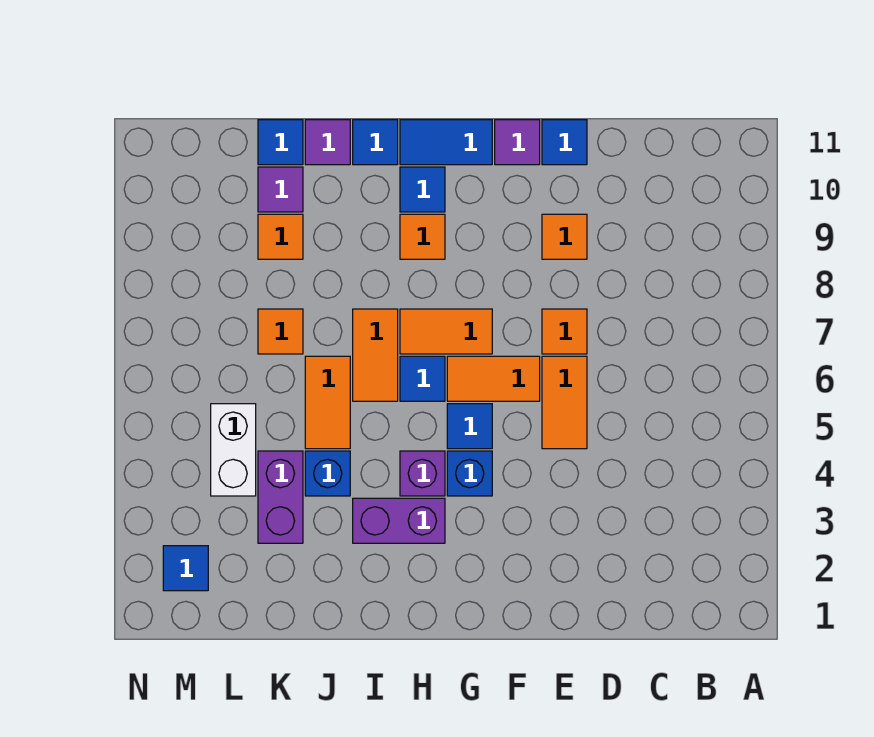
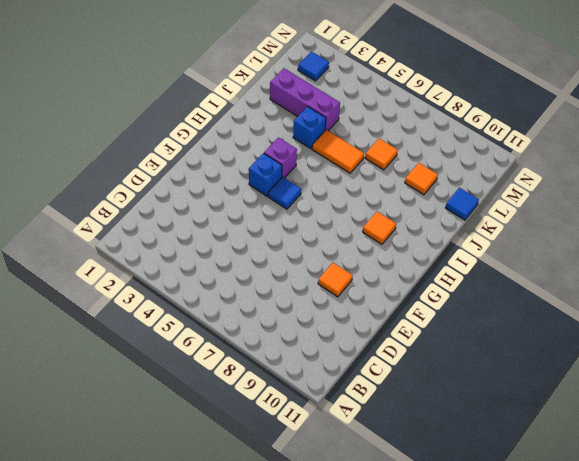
purple brick K2:K4 level 1 -> purple brick K3:K4 level 1
none -> orange tile E5:E6 level 1
none -> orange tile E7 level 1
none -> blue tile E11 level 1

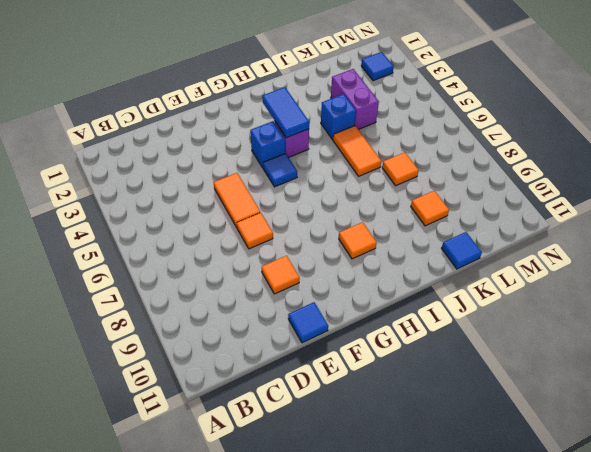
blue tile H3:H4 level 2 -> blue tile G11:H11 level 1
none -> orange tile F6:G6 level 1
none -> purple tile F11 level 1
none -> orange tile G7:H7 level 1

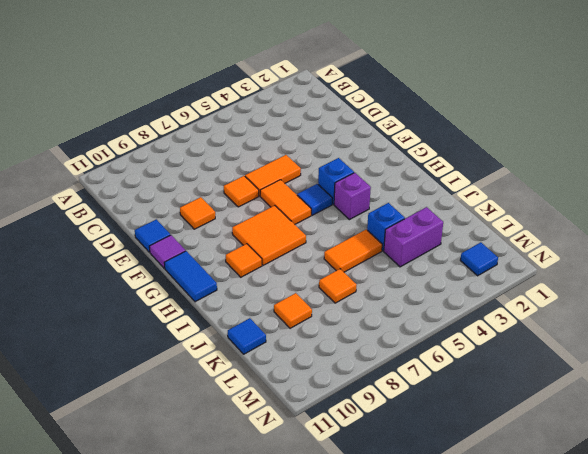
orange tile G7:H8 level 1 -> orange tile G7:H7 level 1
none -> purple brick H3:I3 level 1
none -> blue tile H6 level 1
none -> blue tile H10 level 1

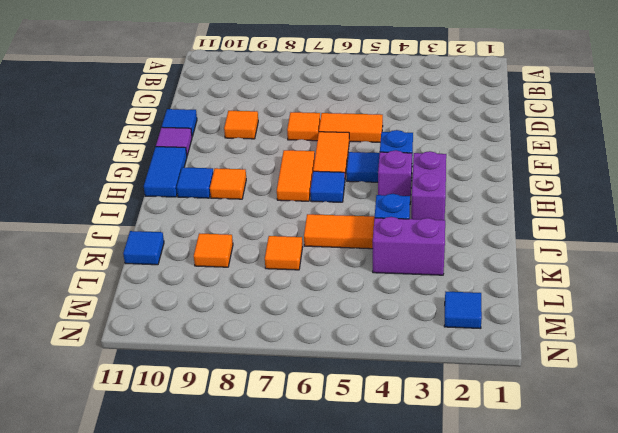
none -> orange tile I6:I7 level 1
none -> blue tile I11 level 1
none -> purple tile J11 level 1

